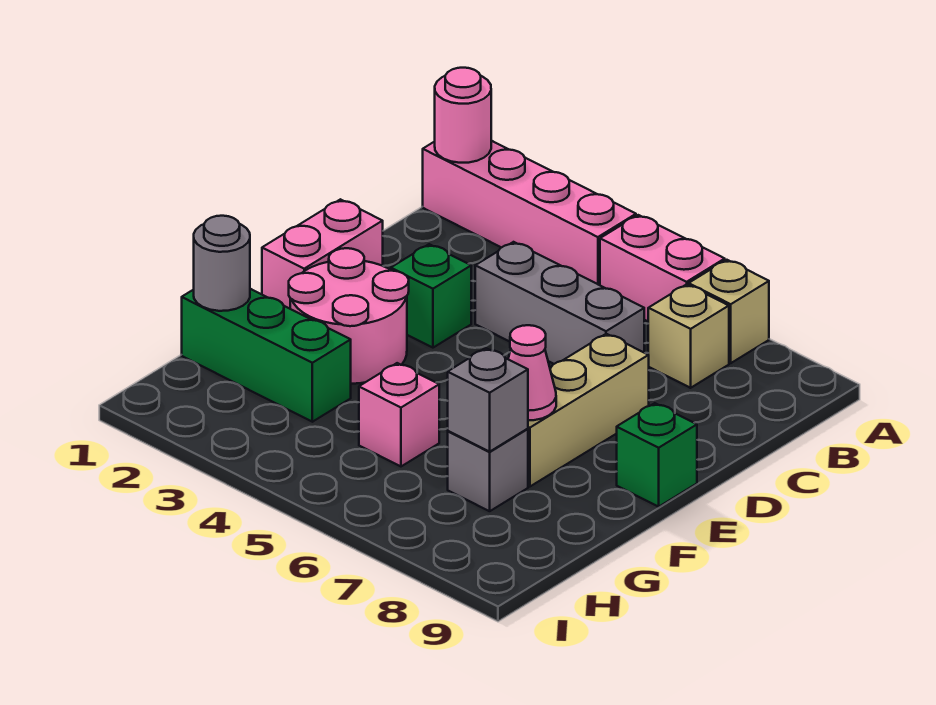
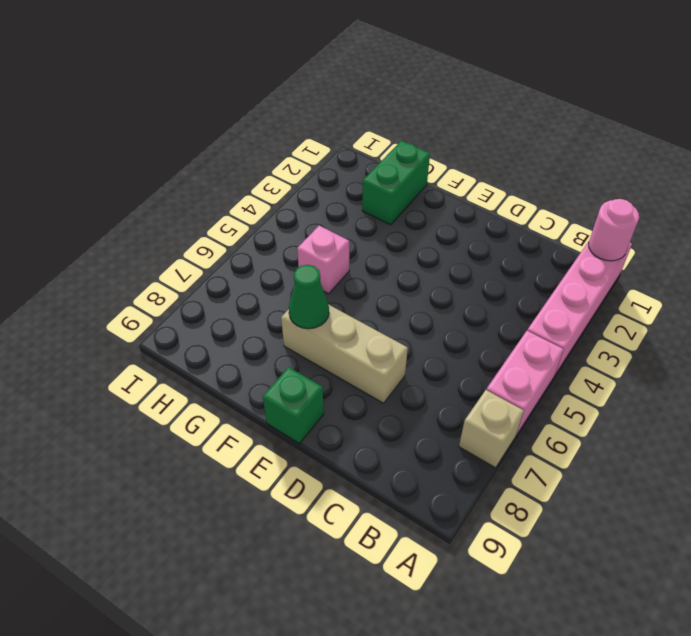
green cone F7 level 2 -> pink cone F7 level 2
green brick G1:G2 level 1 -> green brick G1:G3 level 1
none -> tan brick B7 level 1
none -> grey brick C4:C6 level 1
none -> pink brick D1:E1 level 1

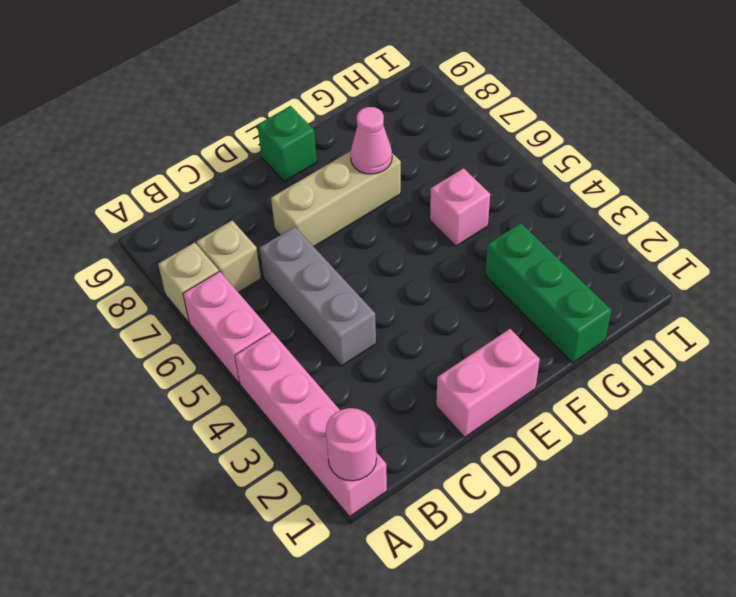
none -> green brick D3 level 1
none -> pink round brick E2:F3 level 1
none -> grey brick G7 level 1

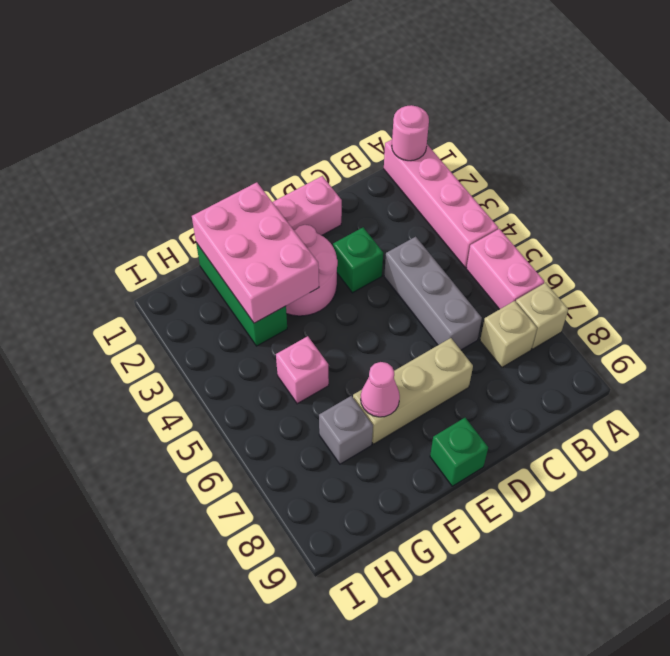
pink brick F1:G3 level 2 -> grey round brick G1 level 2
none -> grey brick G7 level 2

